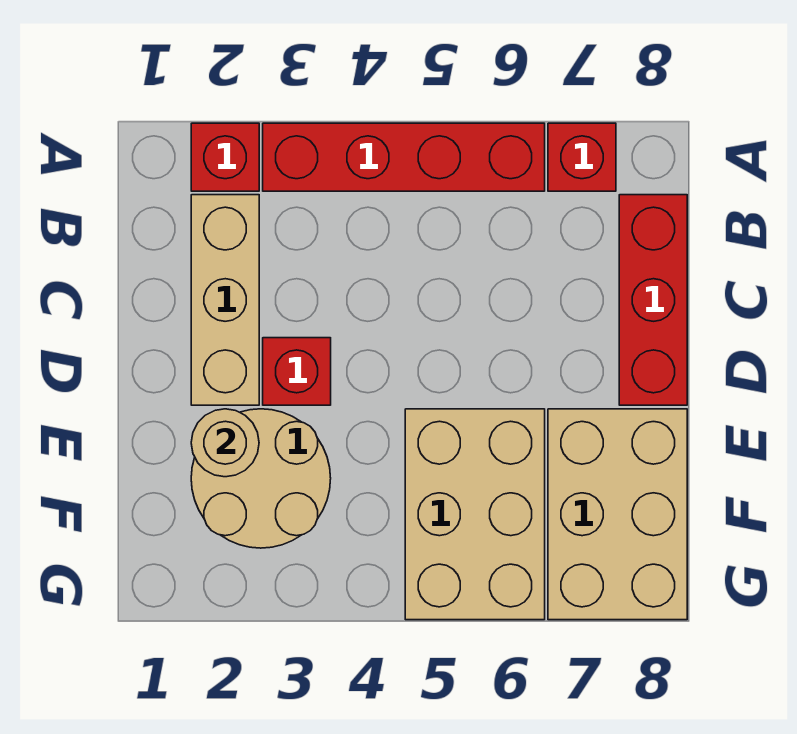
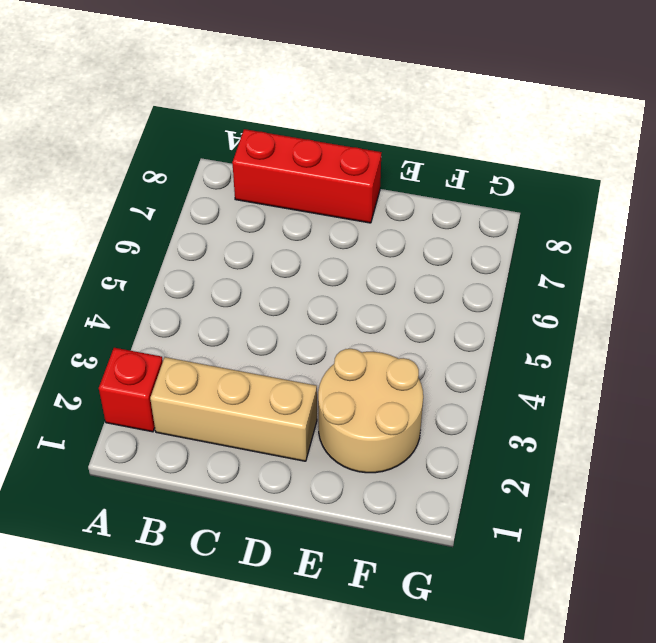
none -> red brick A3:A6 level 1
none -> red brick A7 level 1

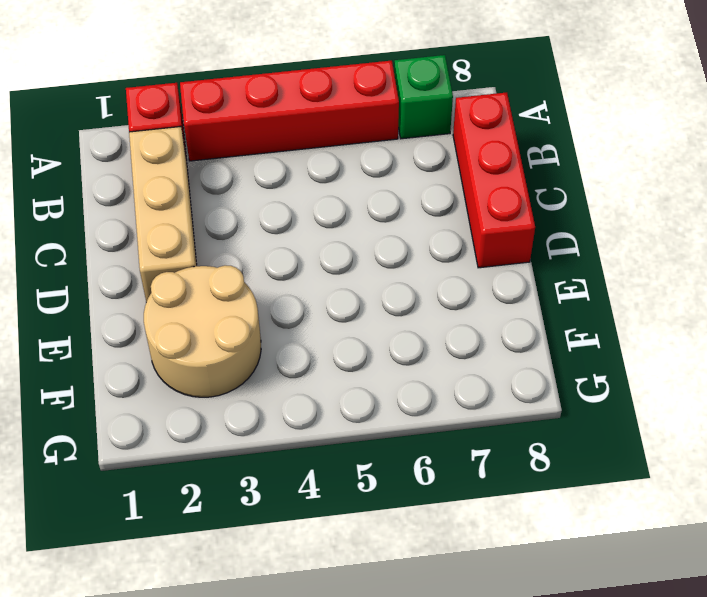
green brick A7 level 1 -> red brick A7 level 1
none -> red brick D3 level 1
none -> tan brick E5:G6 level 1

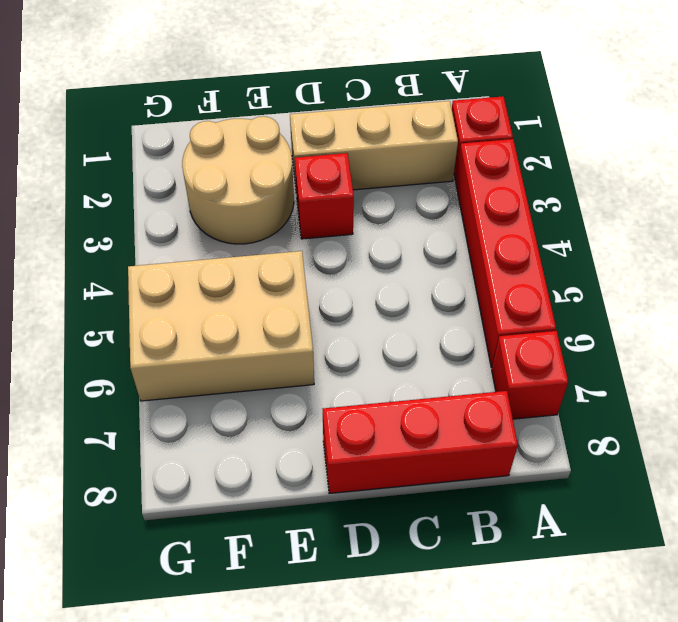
none -> tan brick E7:G8 level 1
none -> tan round brick E2 level 2

